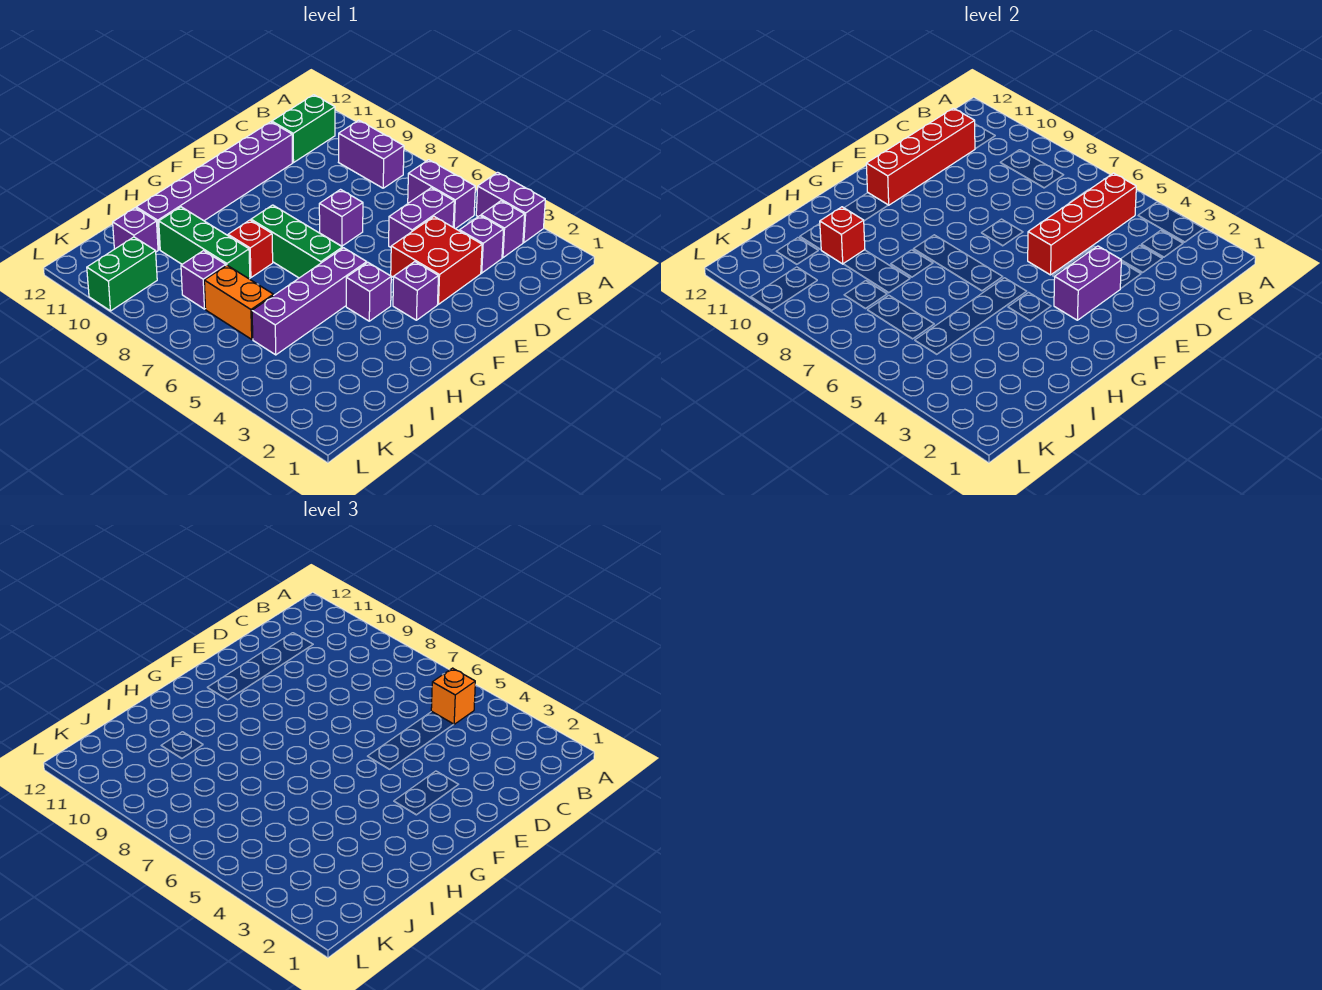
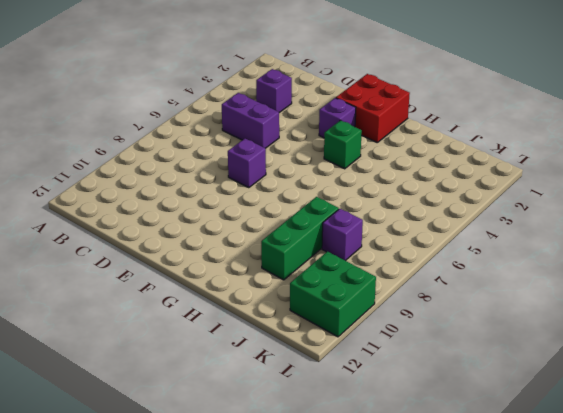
red brick F1:G2 level 1 -> red brick D3:E4 level 1
green brick G4 level 1 -> purple brick G4 level 1
green brick K10:L11 level 1 -> green brick K10:L10 level 1
none -> purple brick A3:A4 level 1
none -> purple brick B3 level 1
none -> purple brick B5:B6 level 1

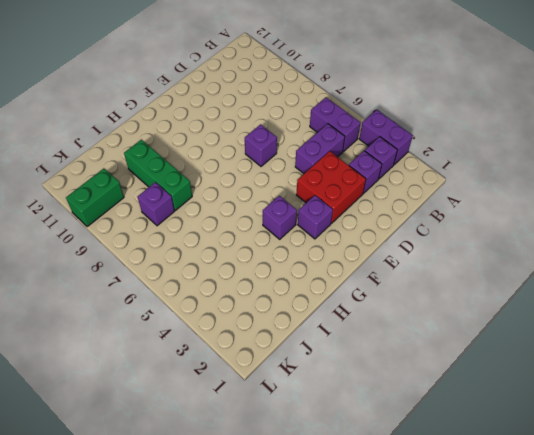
none -> purple brick B8:B9 level 1
none -> green brick B11:C11 level 1
none -> purple brick D11:I11 level 1

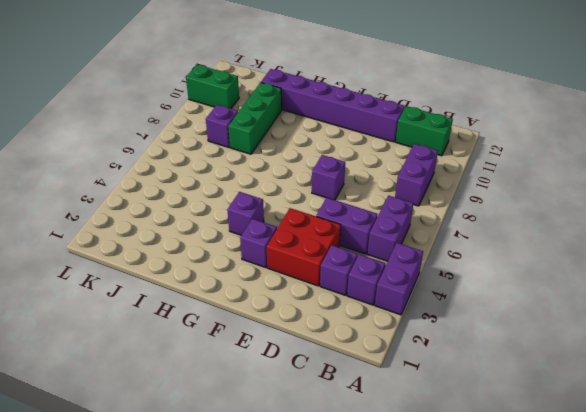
none -> purple brick G5:J5 level 1
none -> green brick G6:G8 level 1
none -> red brick H8 level 1

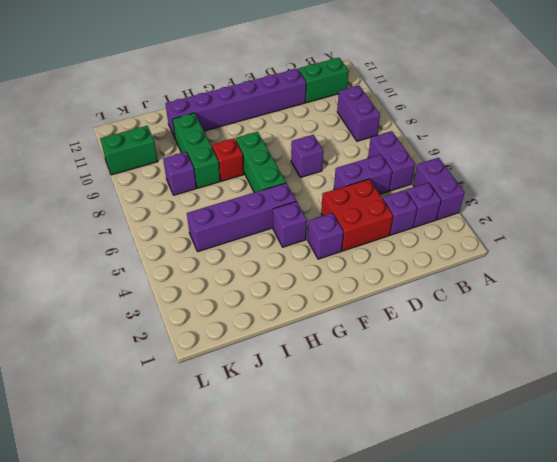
none -> orange brick J6:J7 level 1
none -> purple brick J11 level 1
none -> red brick B5:E5 level 2

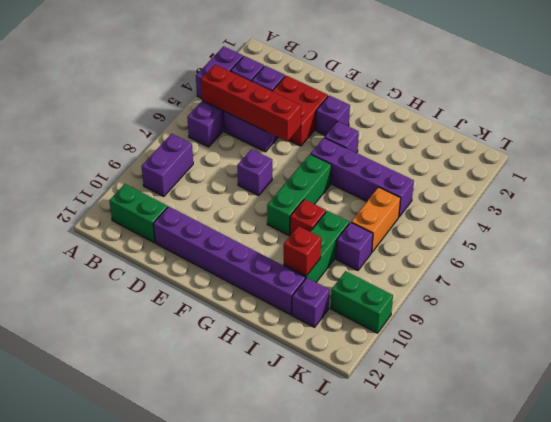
none -> red brick C11:F11 level 2
none -> purple brick E3:F3 level 2
none -> orange brick B5 level 3

